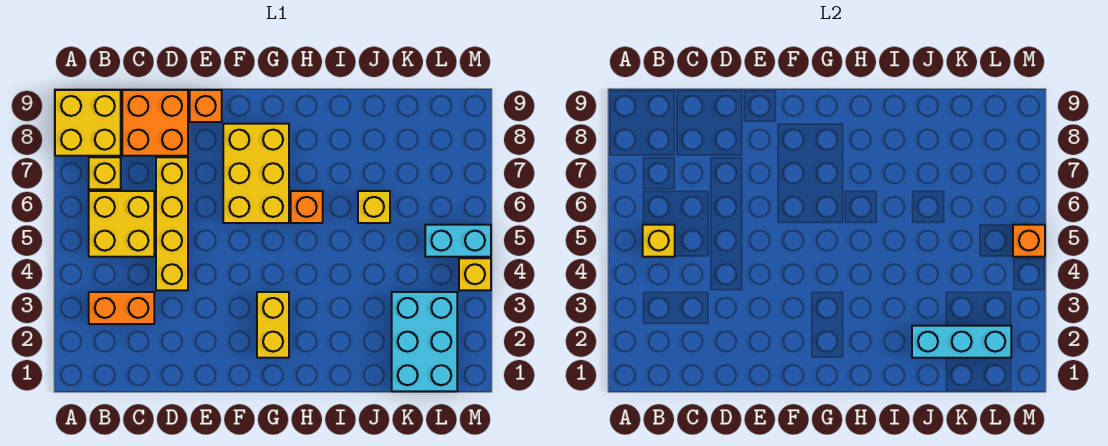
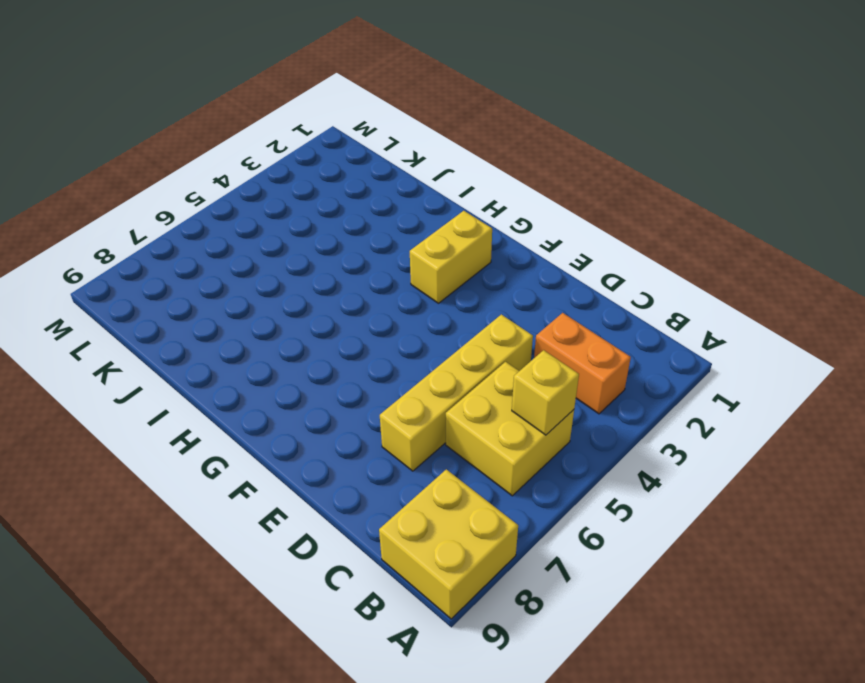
none -> yellow brick B7 level 1
none -> orange brick C8:D9 level 1
none -> orange brick E9 level 1

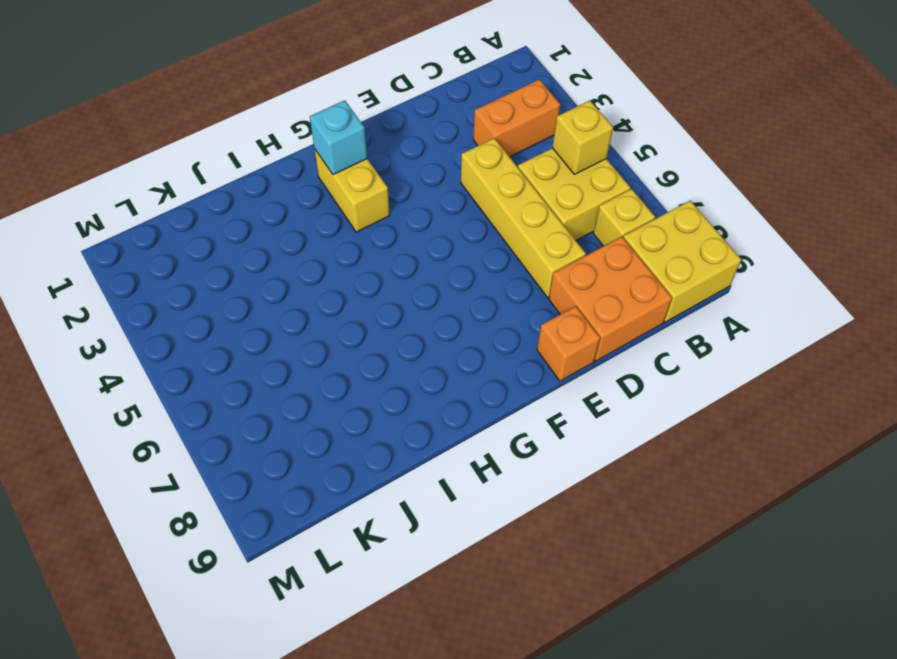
cyan brick G2 level 2 -> none
none -> yellow brick F6:G8 level 1
none -> orange brick H6 level 1
none -> yellow brick J6 level 1

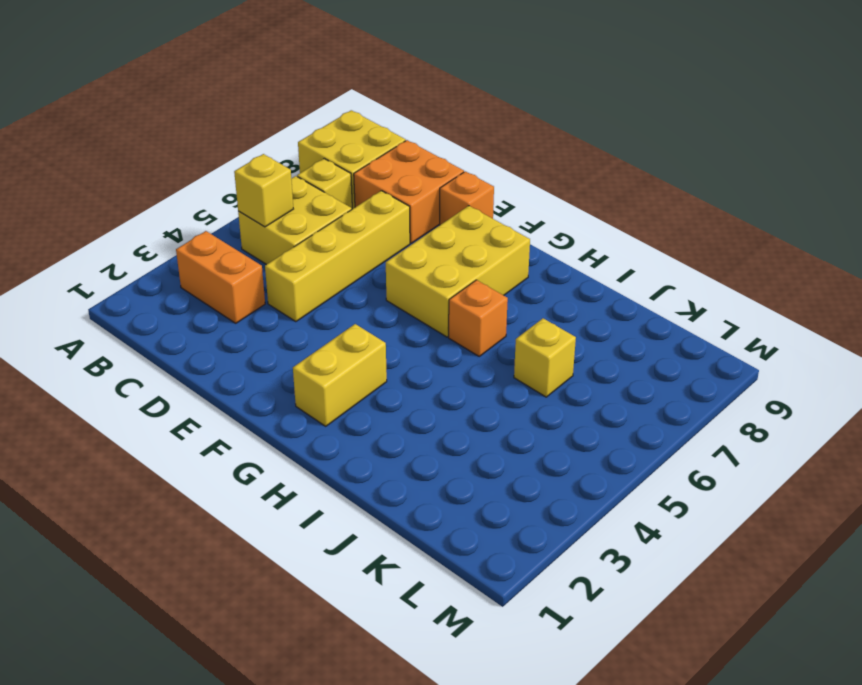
none -> cyan brick K1:L3 level 1
none -> cyan brick L5:M5 level 1
none -> yellow brick M4 level 1

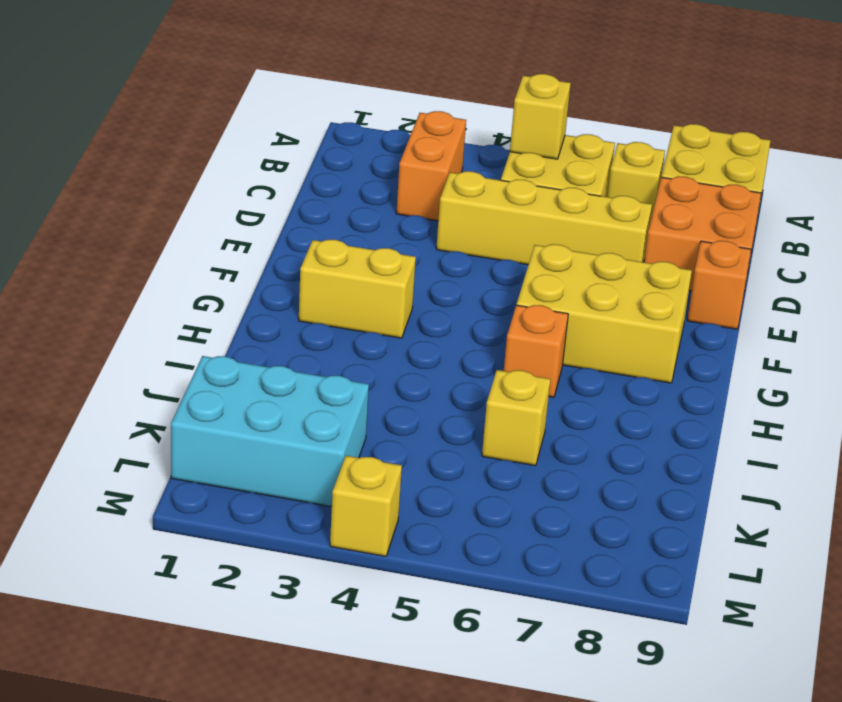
none -> cyan brick L5:M5 level 1
none -> cyan brick J2:L2 level 2
none -> orange brick M5 level 2

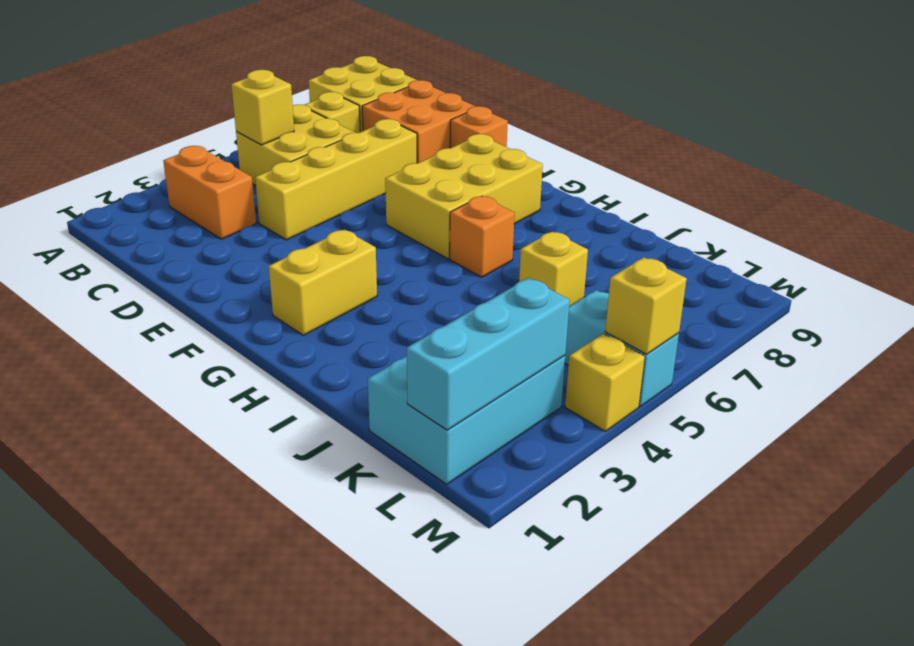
cyan brick L1:L3 level 2 -> cyan brick J2:L2 level 2
yellow brick M5 level 2 -> orange brick M5 level 2

